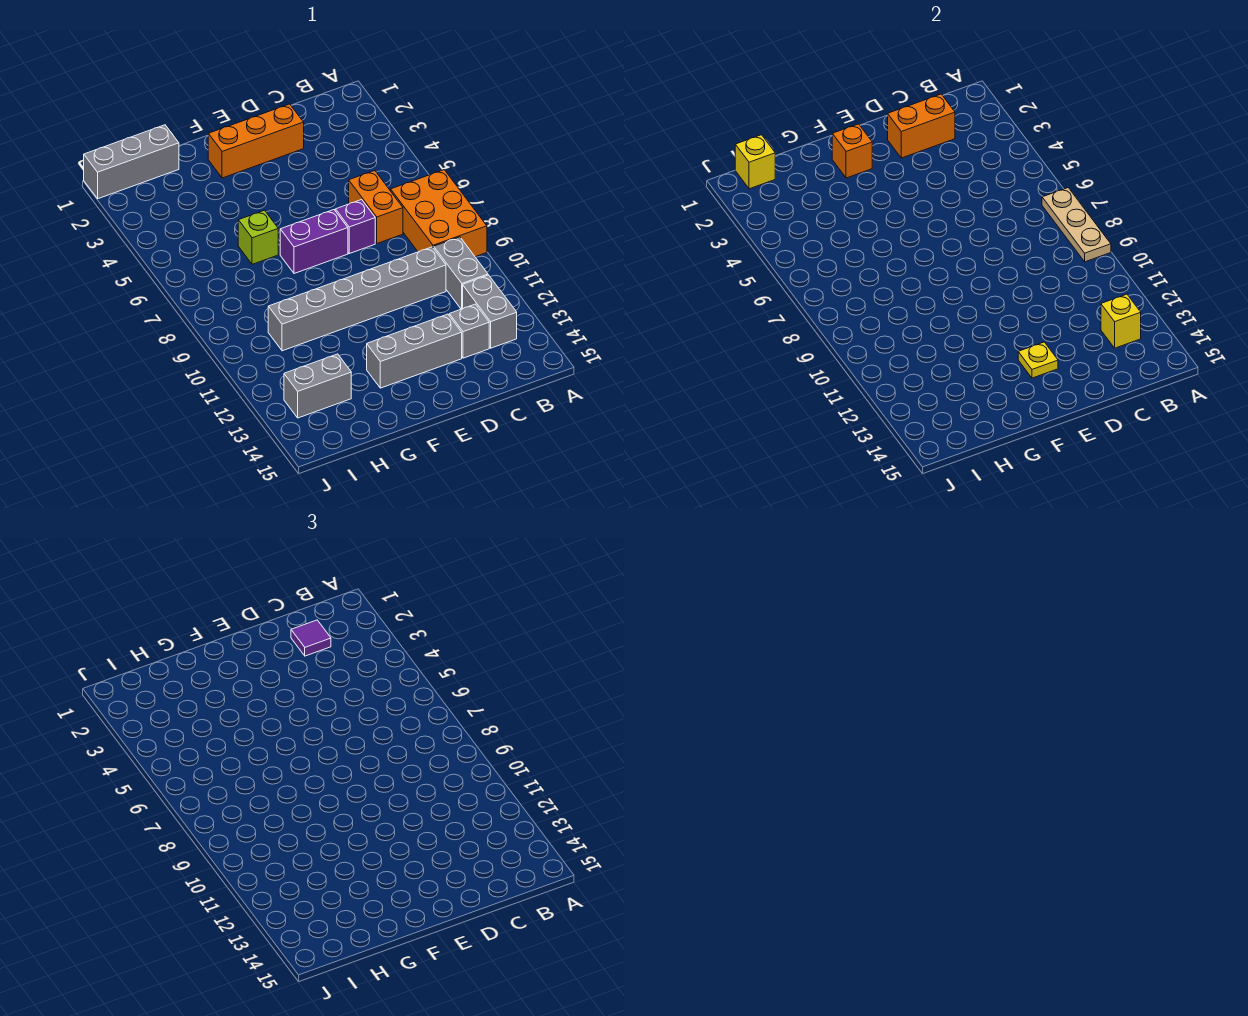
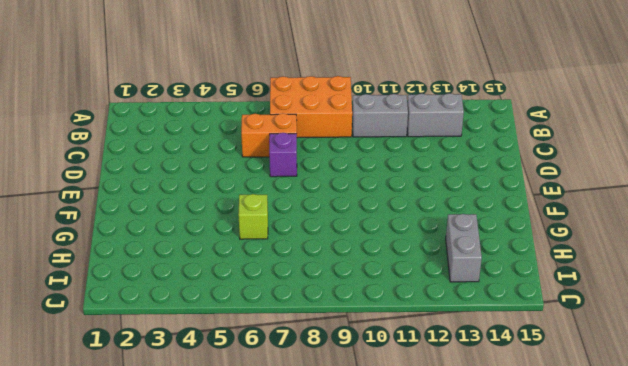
none -> grey brick C10:H10 level 1
none -> grey brick C13 level 1
none -> orange brick D2:F2 level 1

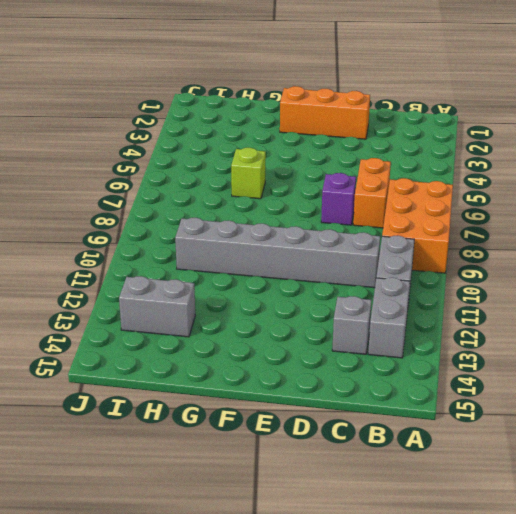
none -> grey brick D13:F13 level 1
none -> purple brick E7:F7 level 1
none -> grey brick H1:J1 level 1

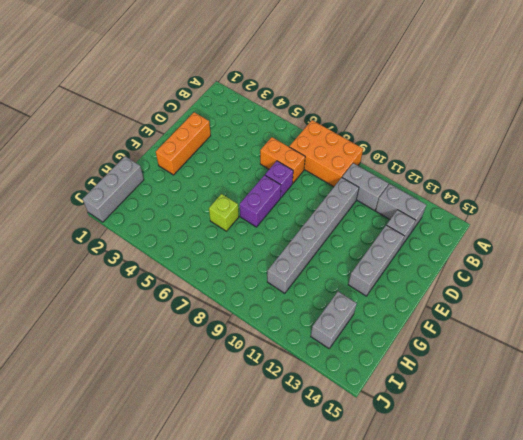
none -> tan plate A7:A9 level 2
none -> yellow brick B13 level 2
none -> orange brick C2:D2 level 2

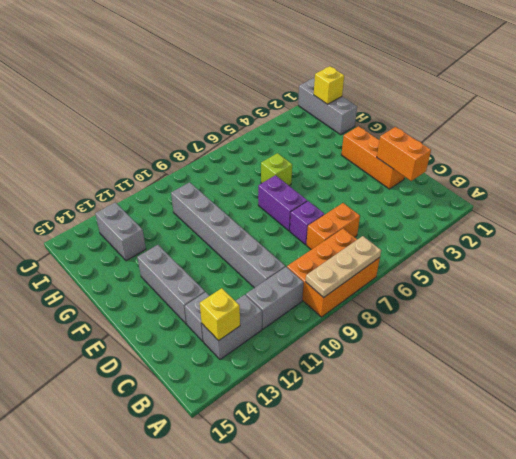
none -> yellow plate E13 level 2
none -> orange brick F2 level 2
none -> purple tile C2 level 3

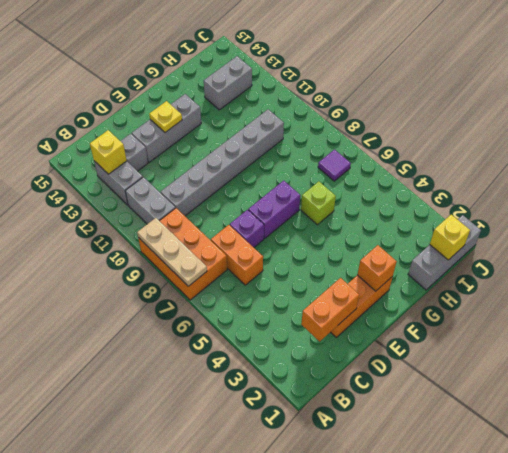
purple tile I7 level 1 -> purple tile C2 level 3

